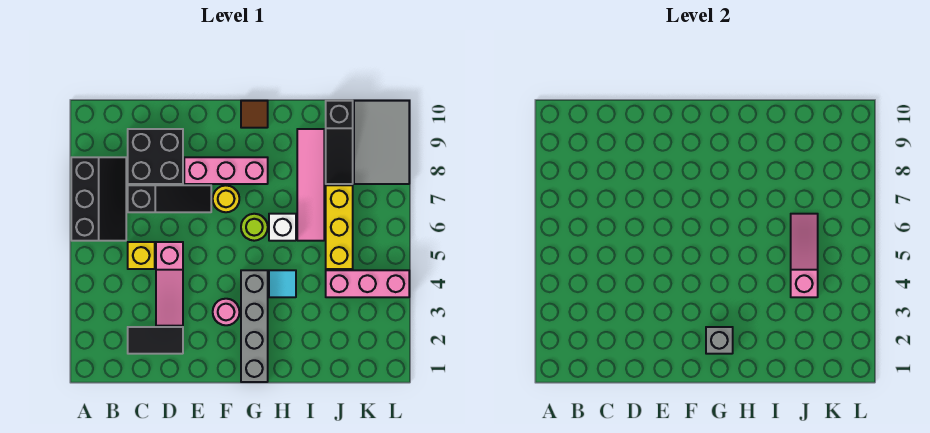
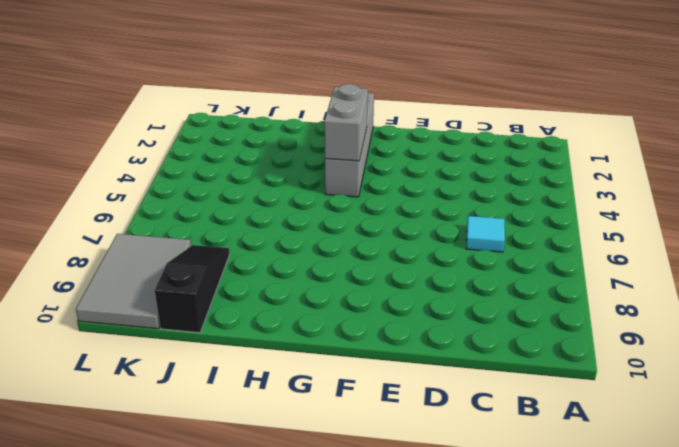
cyan tile C6 level 1 -> cyan tile H4 level 1
grey brick G3:G4 level 2 -> none
none -> black slope A6:B8 level 1 top A
none -> black tile C2:D2 level 1
none -> yellow brick C5 level 1

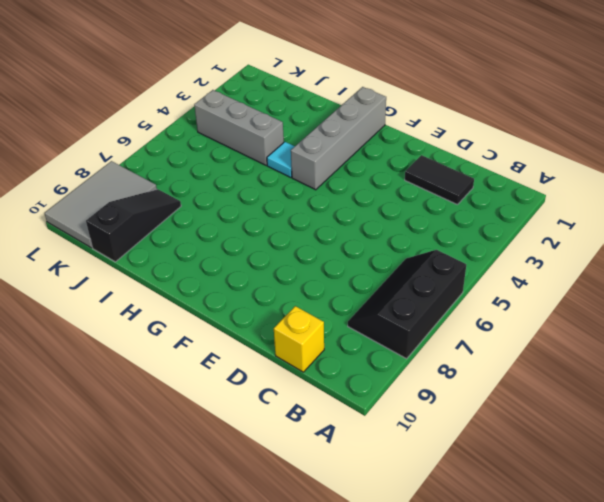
yellow brick C10 level 1 -> yellow brick C5 level 1
grey brick I4:K4 level 1 -> pink brick J4:L4 level 1
none -> black slope C7:E7 level 1 top C
none -> black brick C8:D9 level 1
none -> pink slope D3:D5 level 1 top 5

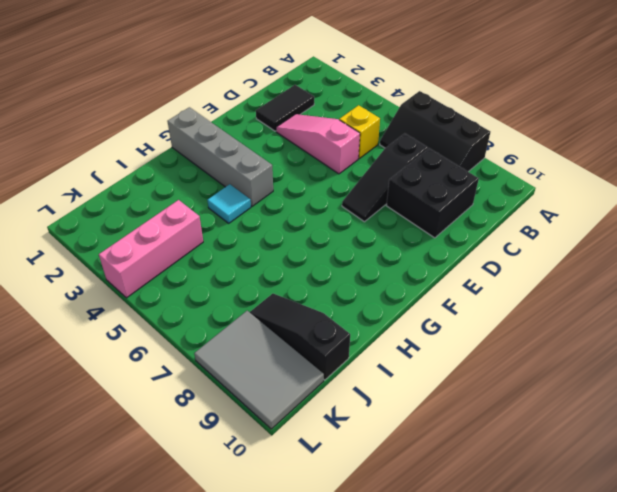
none -> pink brick E8:G8 level 1
none -> pink round brick F3 level 1
none -> yellow round brick F7 level 1

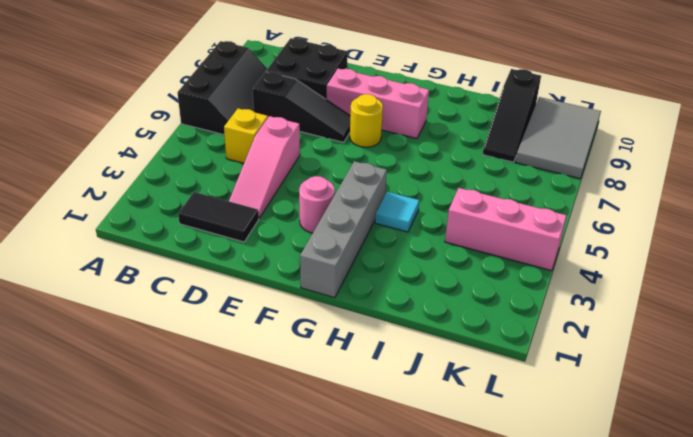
none -> lime round brick G6 level 1
none -> brown tile G10 level 1
none -> white brick H6 level 1

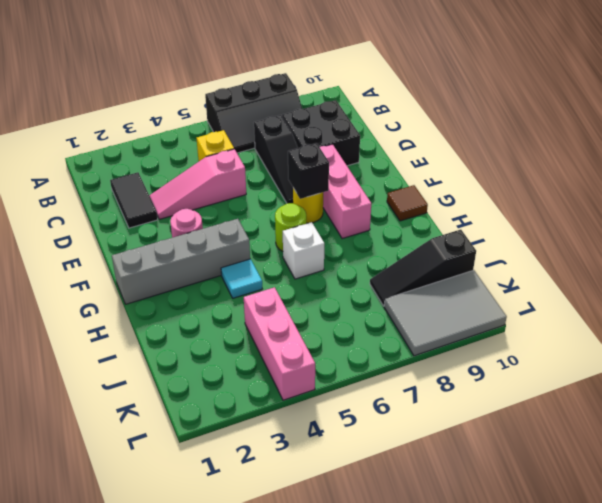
black brick F7 level 2 -> none
none -> pink tile I6:I9 level 1
none -> yellow brick J5:J7 level 1
none -> grey brick G2 level 2

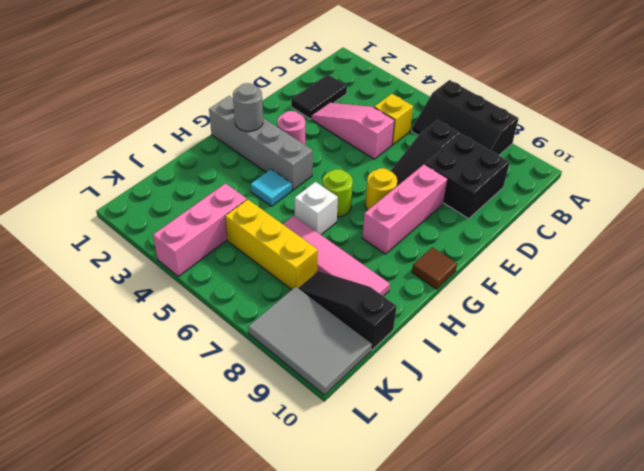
grey round brick G2 level 2 -> grey brick G2 level 2
none -> pink slope J4:J6 level 2 top 4

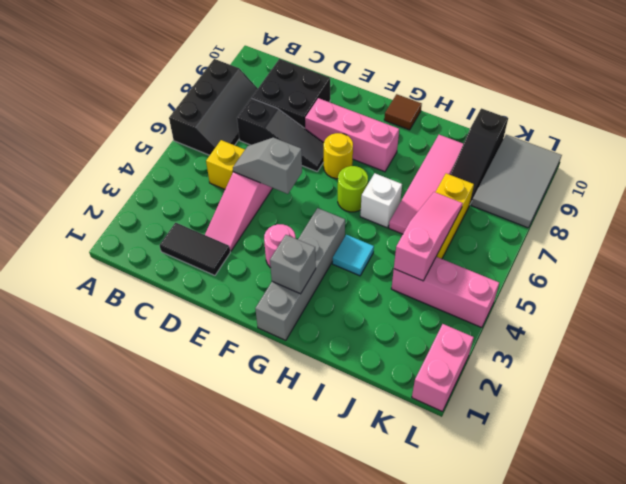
grey slope D5:E5 level 2 top E -> none
pink brick L1:L2 level 1 -> none

